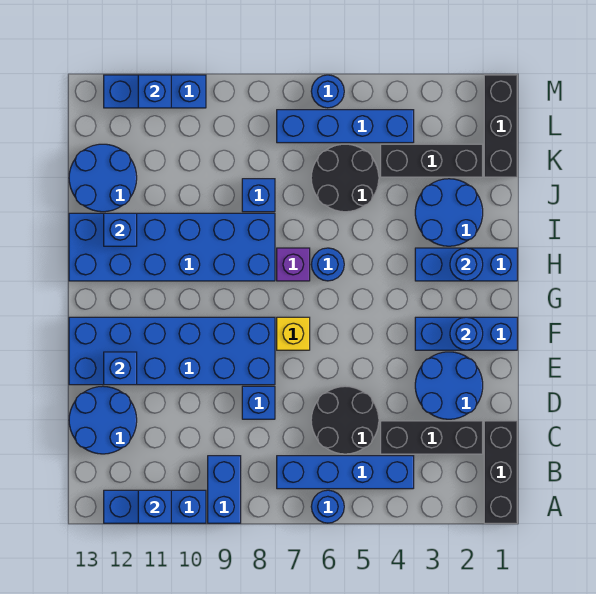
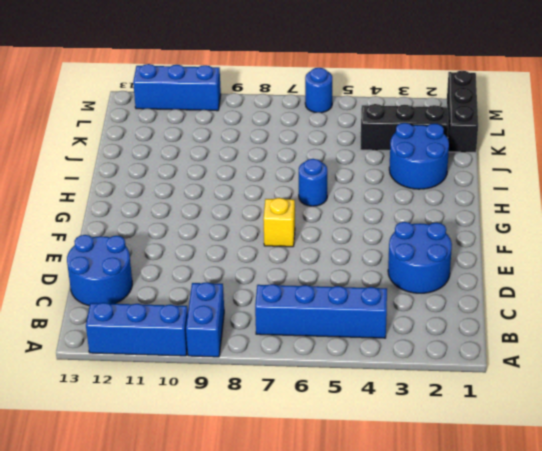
none -> black brick A1:C1 level 1
none -> blue round brick A6 level 1
none -> black brick C2:C4 level 1
none -> black round brick C5:D6 level 1

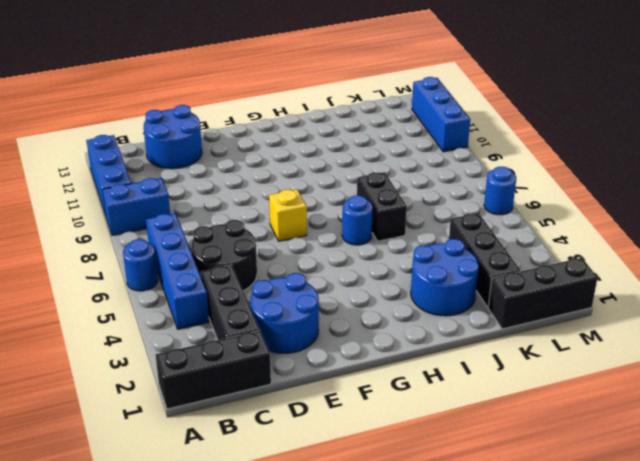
black brick I6:I7 level 1 -> none
none -> blue brick D8 level 1
none -> blue brick E8:F13 level 1
none -> blue brick F1:F3 level 1
none -> blue brick H1:H3 level 1

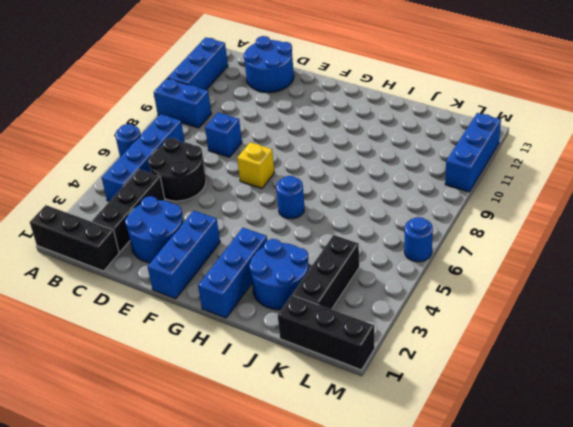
none -> blue brick E8:F13 level 1
none -> purple brick H7 level 1
none -> blue brick H8:I13 level 1
none -> black round brick J5:K6 level 1

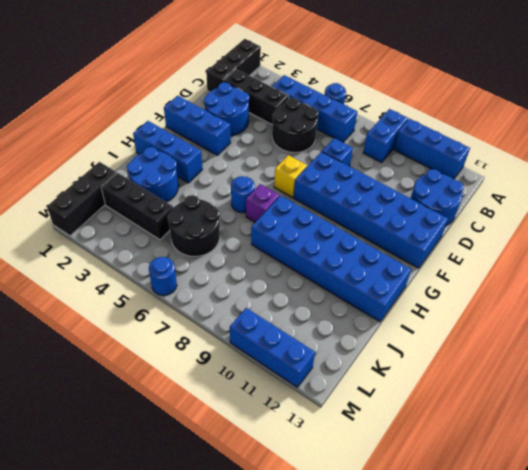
none -> blue brick J8 level 1
none -> blue round brick J12:K13 level 1
none -> blue brick L4:L7 level 1
none -> blue brick A11 level 2

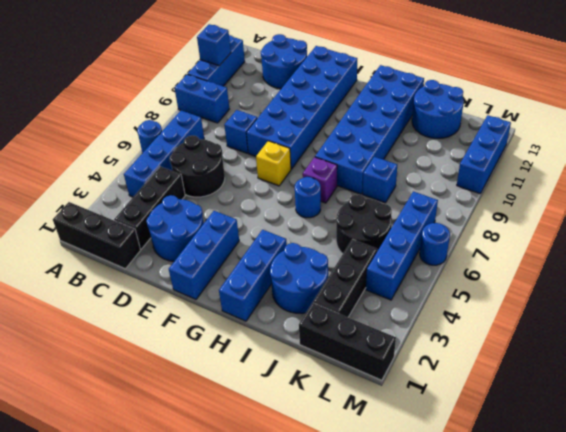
none -> blue brick E12 level 2
none -> blue round brick F2 level 2
none -> blue round brick H2 level 2
none -> blue brick I12 level 2

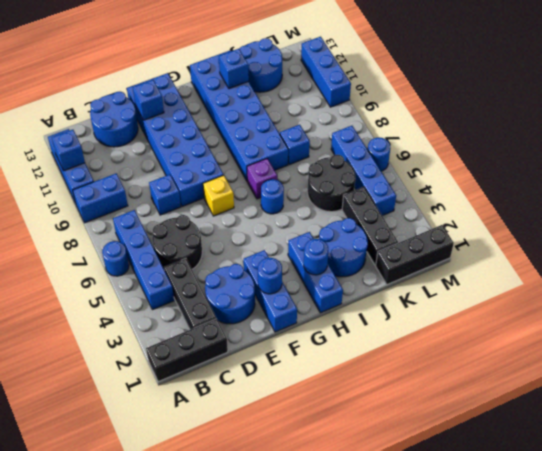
none -> blue brick M11 level 2

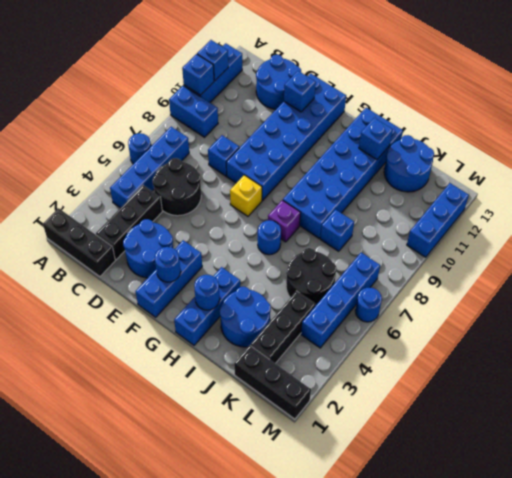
blue brick A10 level 2 -> blue brick M11 level 2

